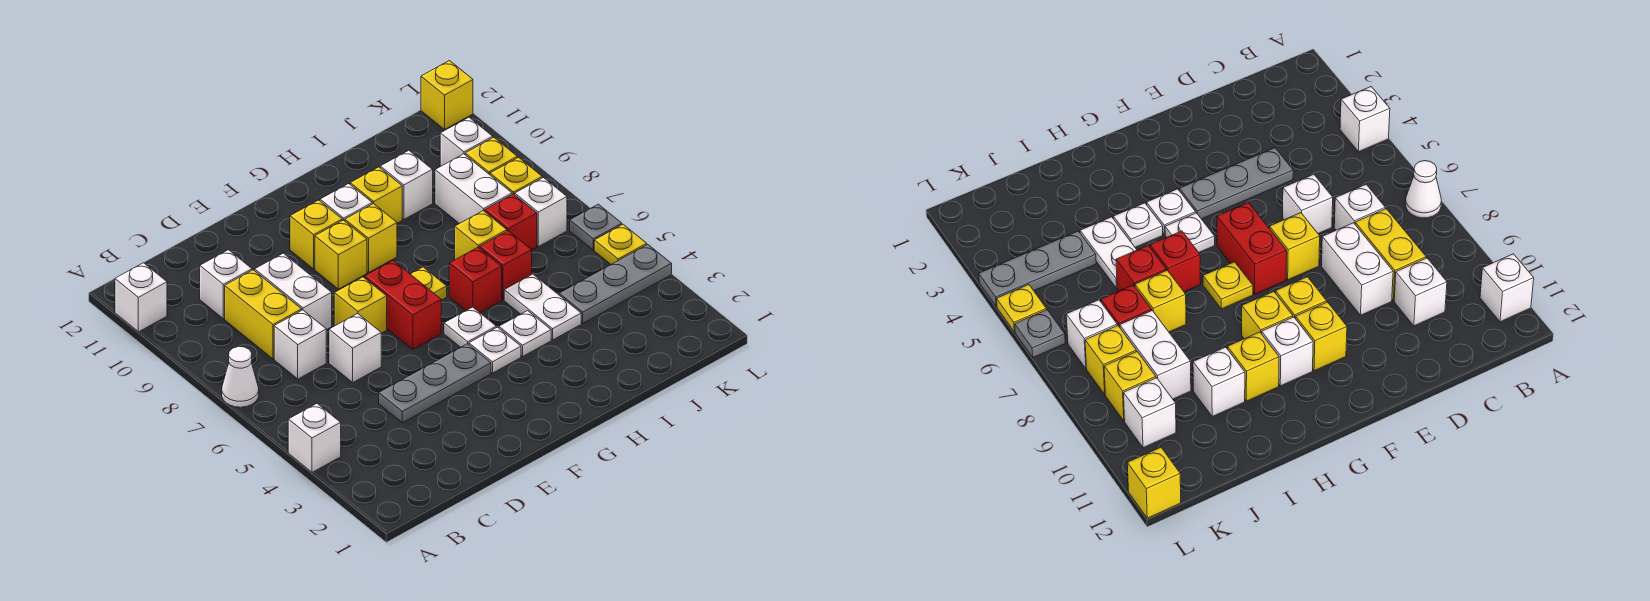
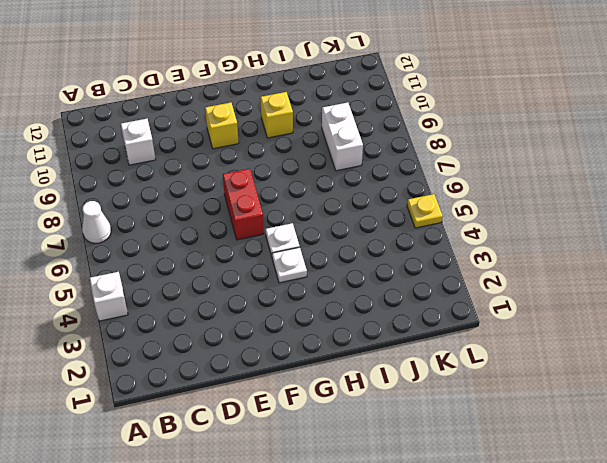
none -> white brick A11 level 1
none -> white brick C7 level 1
none -> yellow brick C8:C9 level 1
none -> grey plate D4:F4 level 1

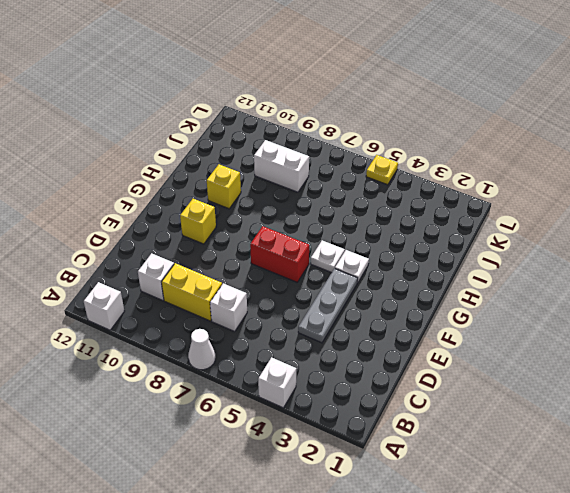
none -> white brick D6 level 1
none -> white brick D8:D9 level 1
none -> yellow brick E7 level 1
none -> yellow brick F9 level 1

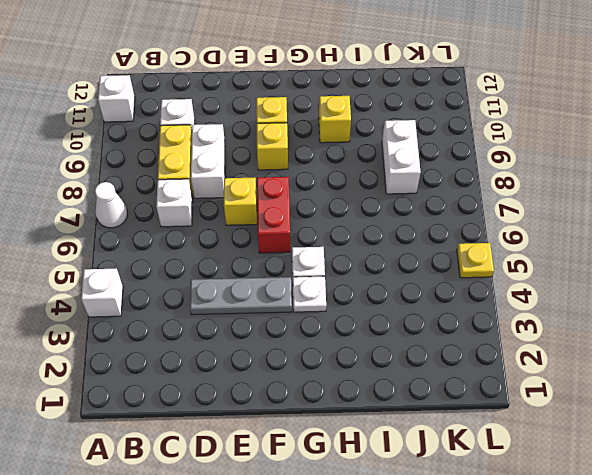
none -> white brick D6 level 1
none -> yellow plate G7 level 1
none -> yellow brick G9 level 1
none -> white brick G10 level 1

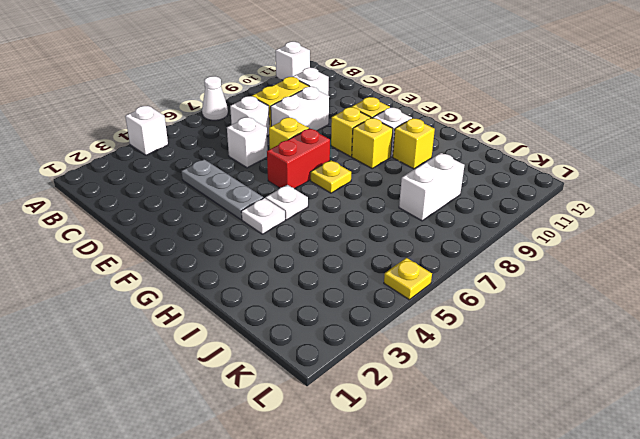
none -> white plate H4 level 1
none -> red brick H6 level 1
none -> white plate I4:I5 level 1
none -> red brick I6 level 1

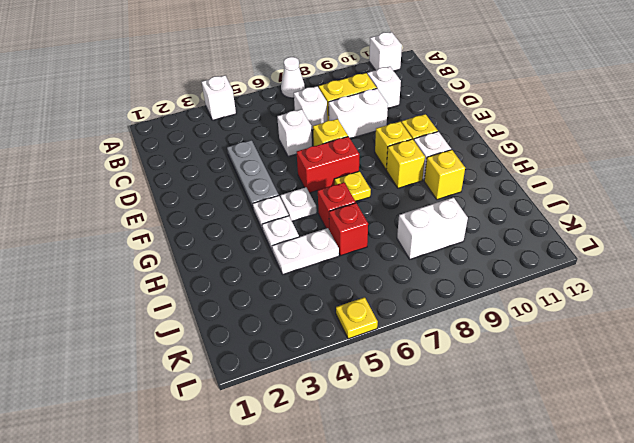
none -> yellow brick I7 level 1
none -> white brick I10 level 1
none -> grey plate J4:L4 level 1
none -> red brick J7 level 1

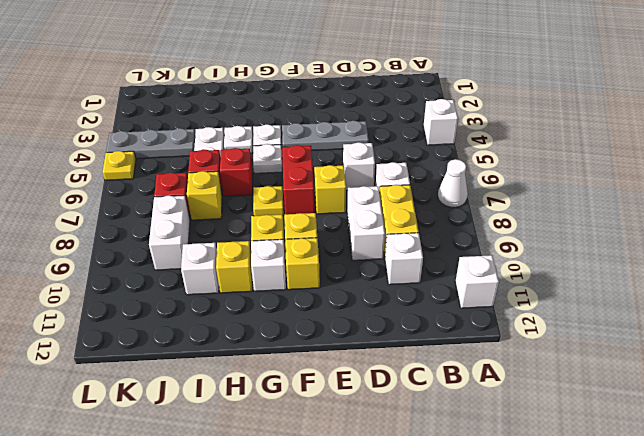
none -> white brick K7 level 1
none -> yellow brick K8 level 1
none -> yellow brick K9 level 1
none -> white brick K10 level 1

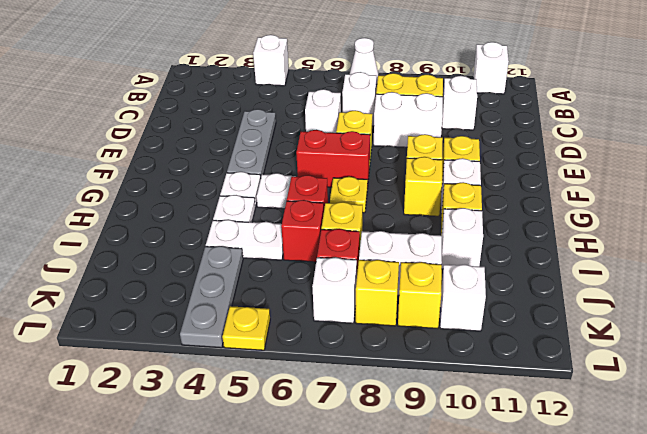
none -> grey plate L6 level 1
none -> yellow brick L12 level 1

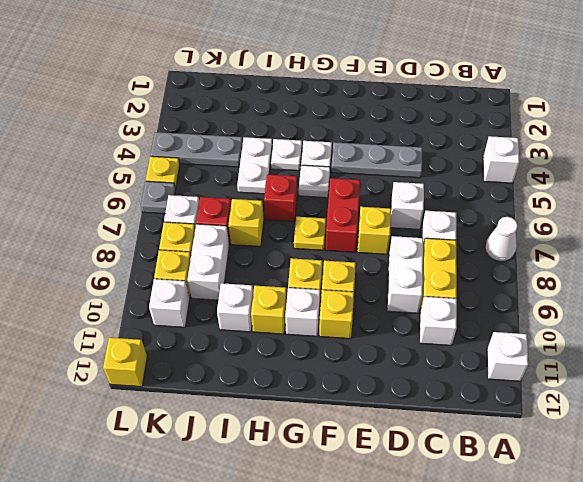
none -> red brick I6 level 1

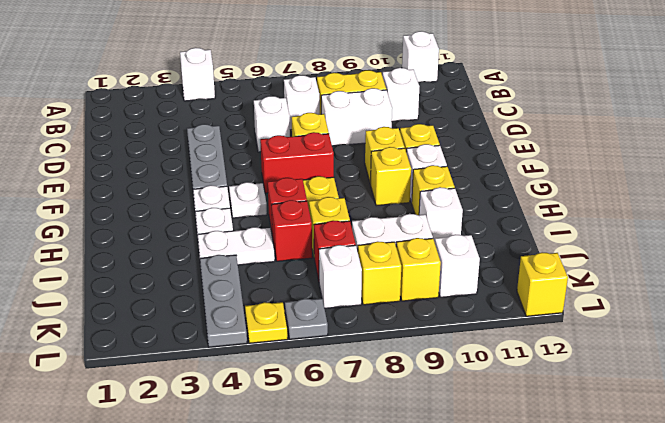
none -> white cone A7 level 1

